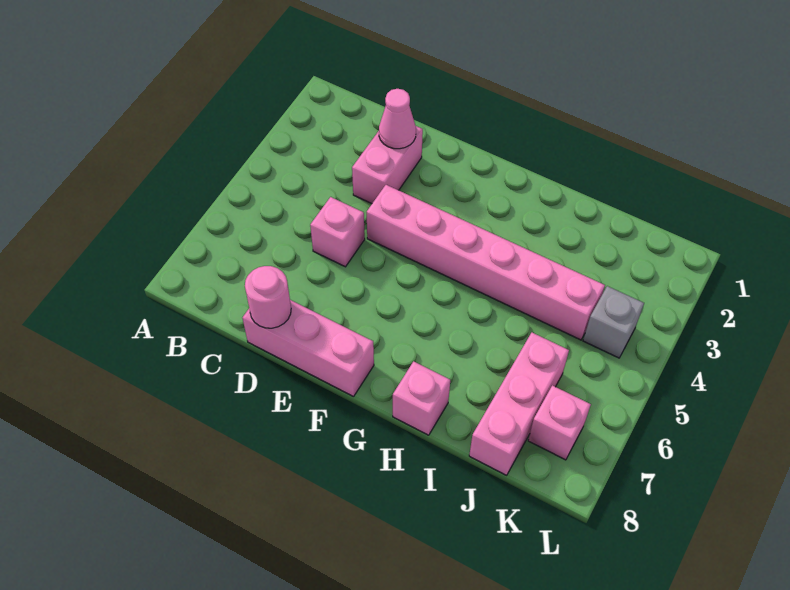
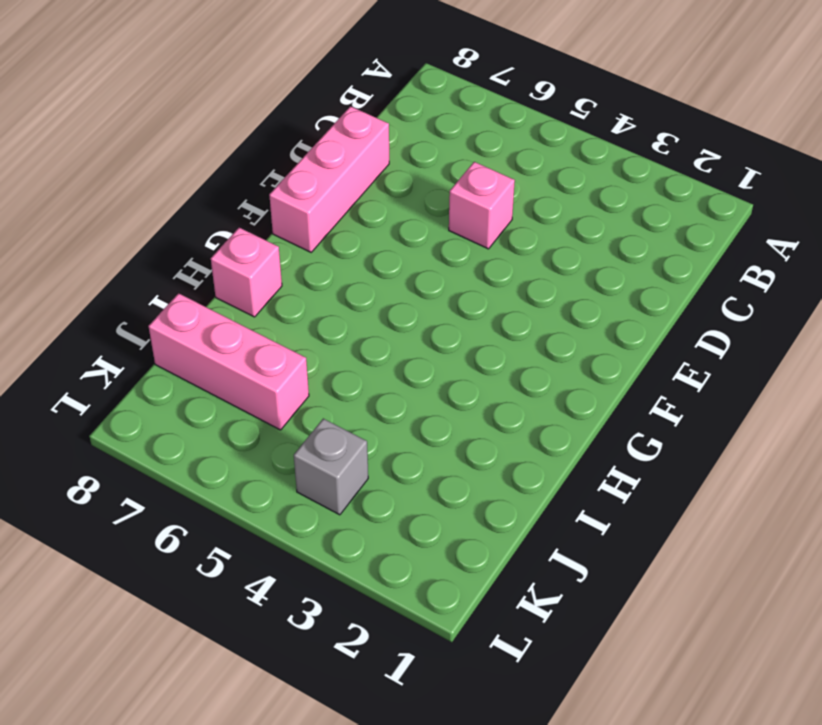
none -> pink brick D2:D3 level 1
none -> pink brick E4:J4 level 1

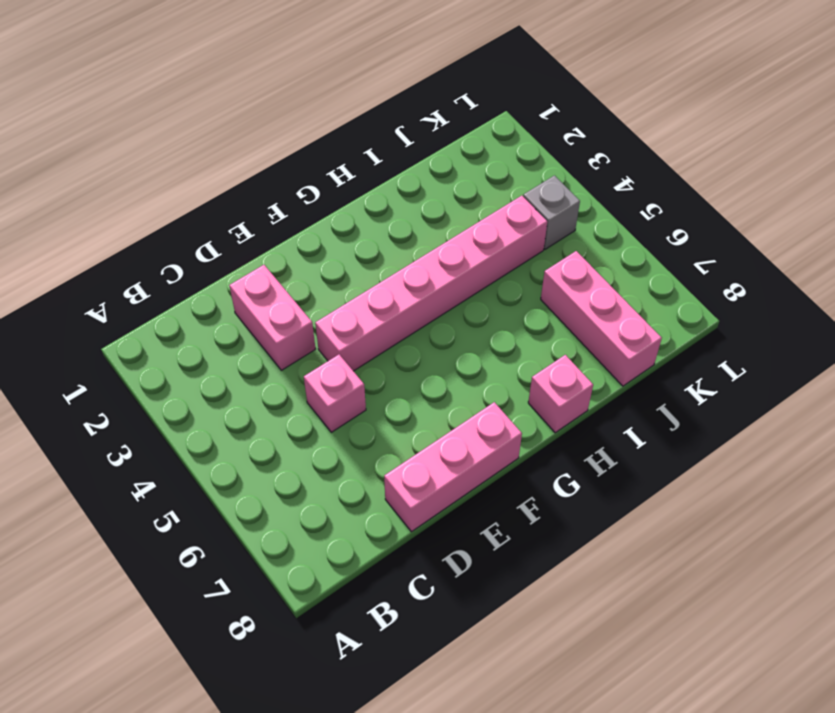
none -> pink brick K7 level 1
none -> pink cone D2 level 2

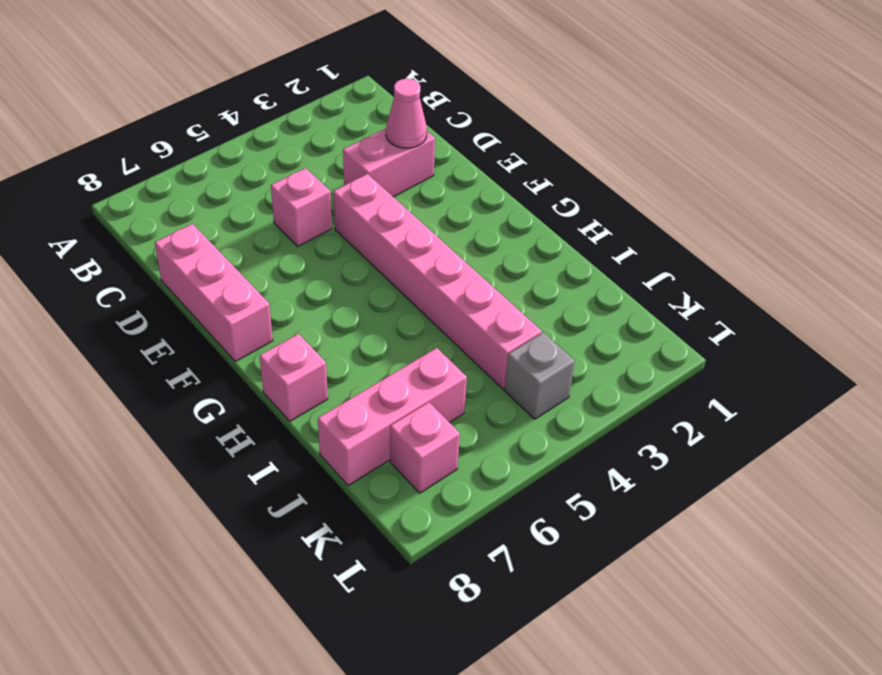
none -> pink round brick D8 level 2

